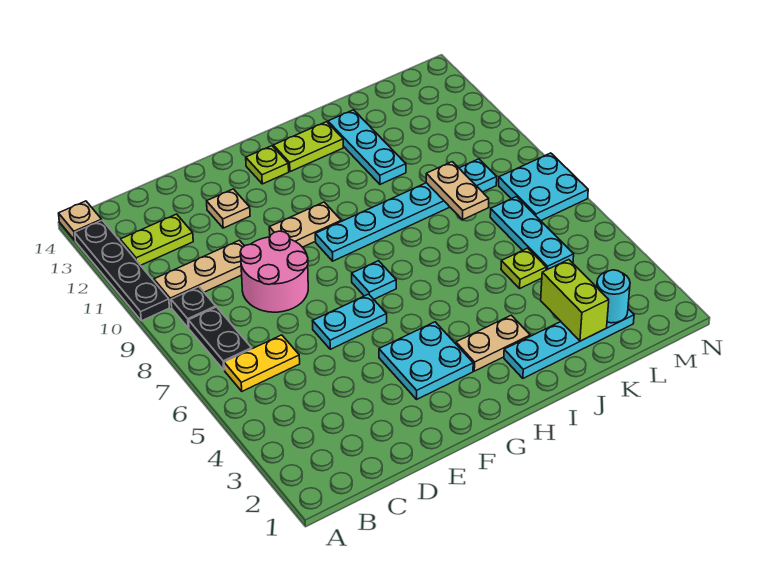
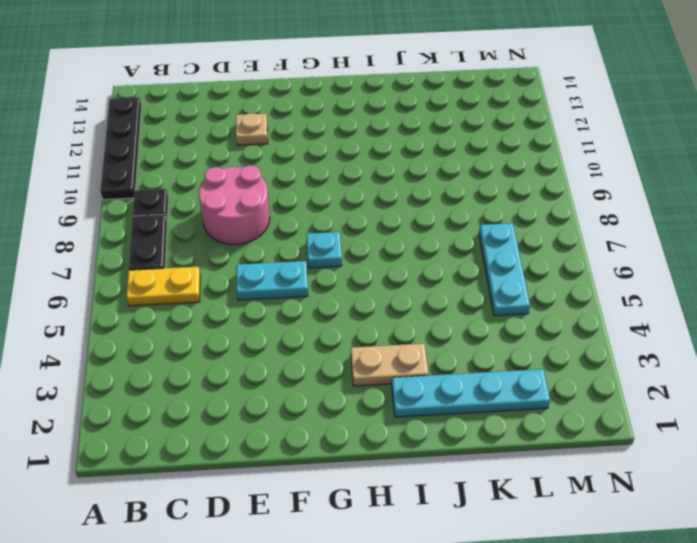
none -> tan plate A14 level 1
none -> tan plate B10:D10 level 1
none -> lime plate B12:C12 level 1

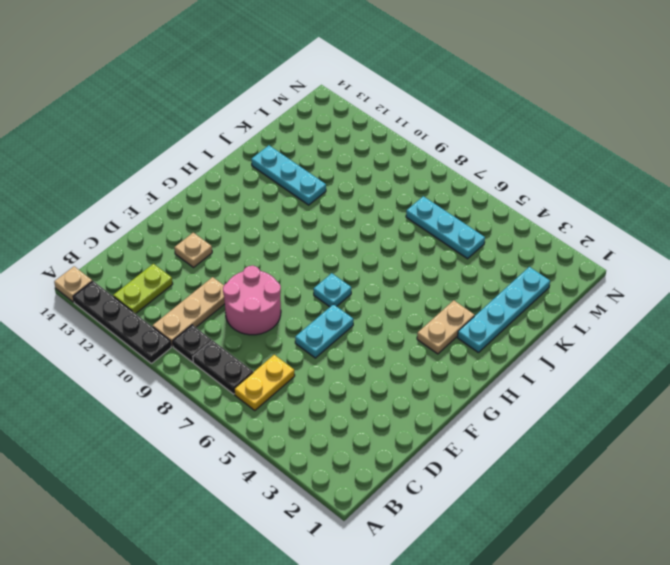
none -> cyan plate F3:G4 level 1
none -> tan plate F10:G10 level 1
none -> cyan plate G9:L9 level 1

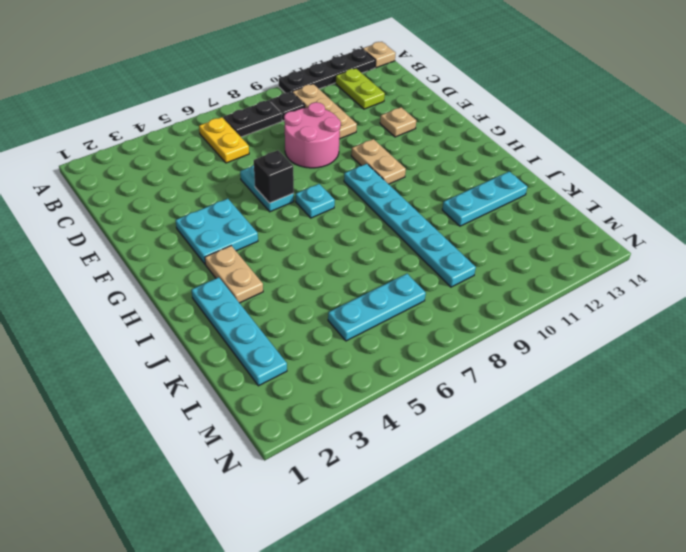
black brick F6 level 2 -> none
none -> lime plate G13 level 1
none -> lime plate H13:I13 level 1
none -> lime plate K5 level 1

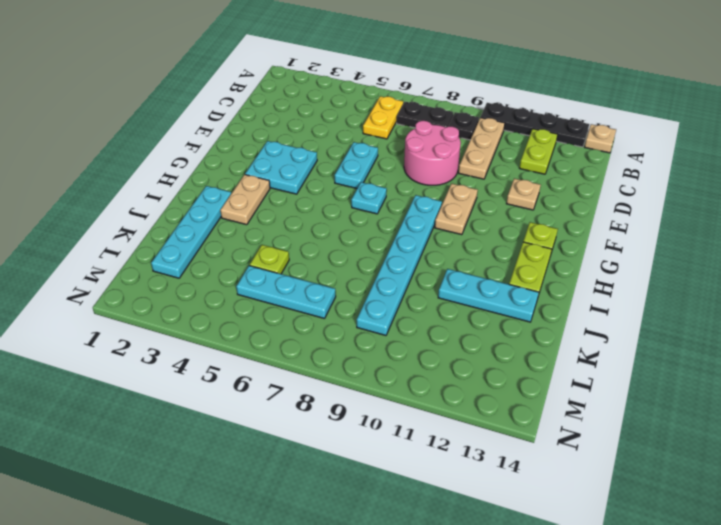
none -> cyan plate M7:N8 level 1
none -> lime brick K2:K3 level 2
none -> tan plate K8:K9 level 2

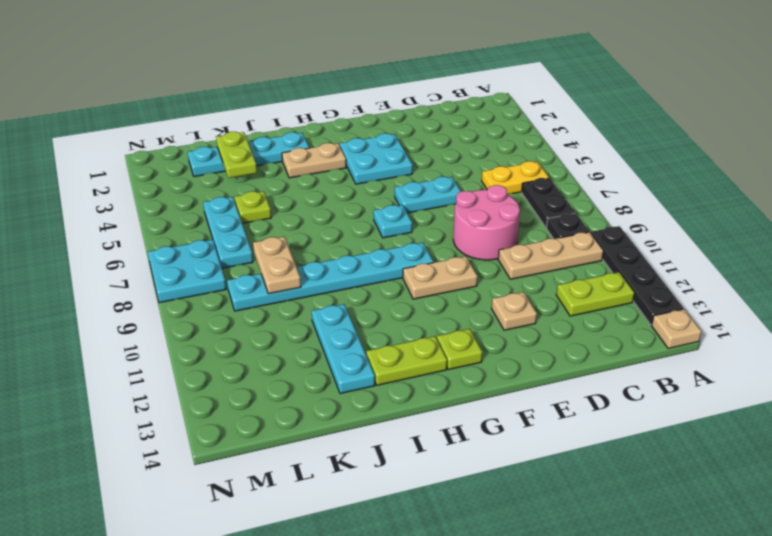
lime plate K2:K3 level 2 -> lime brick K2:K3 level 2
none -> cyan round brick L2 level 2

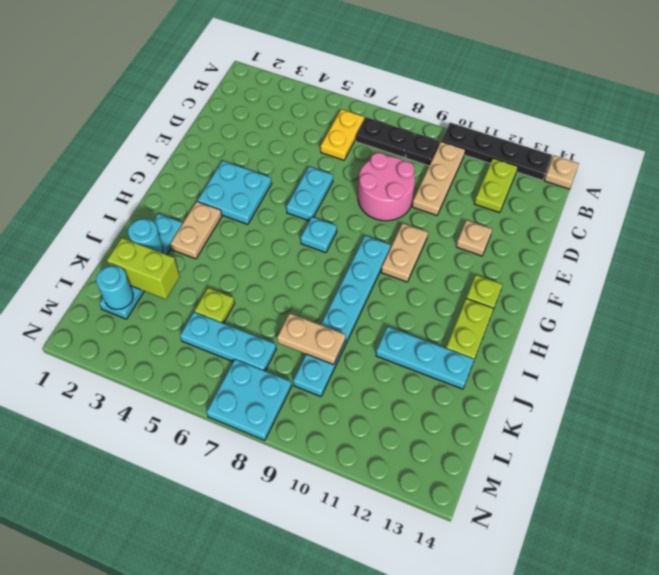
cyan round brick J2 level 2 -> none

